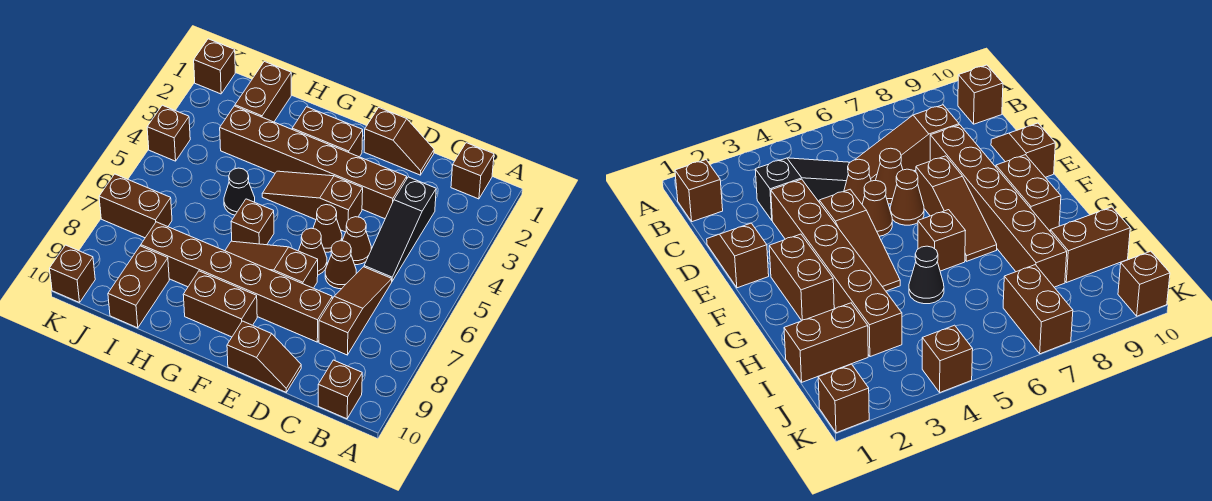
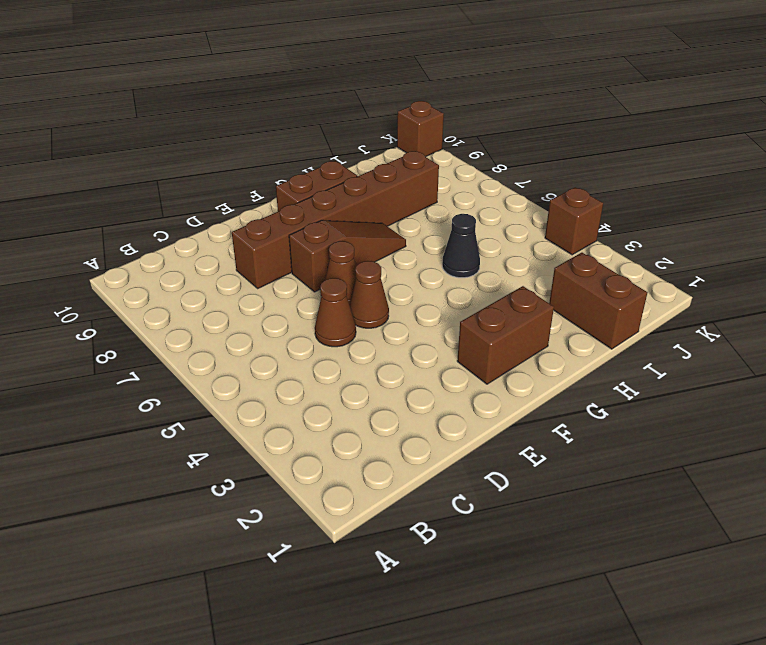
none -> brown brick B1 level 1
none -> brown brick B10 level 1
none -> black slope C3:C5 level 1 top 3

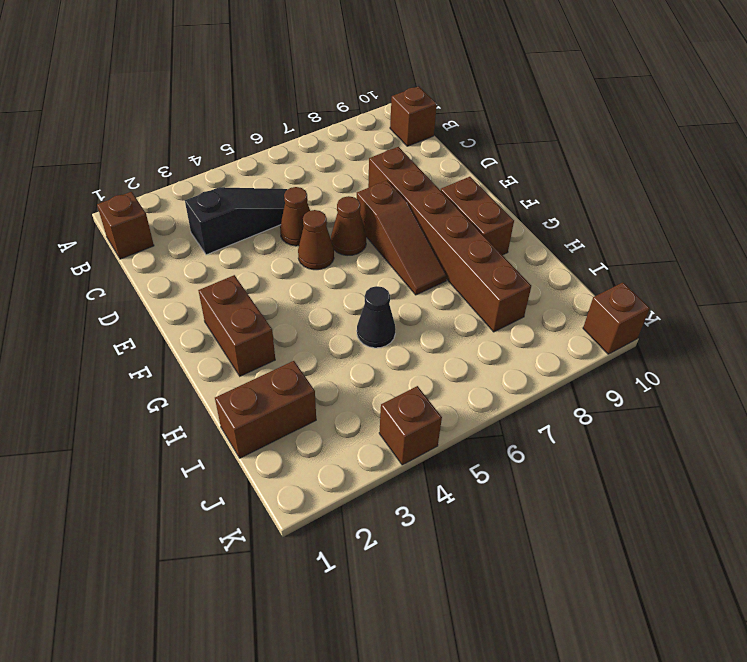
none -> brown slope C6:C8 level 1 top 8
none -> brown slope D1:E1 level 1 top E
none -> brown brick D3:I3 level 1

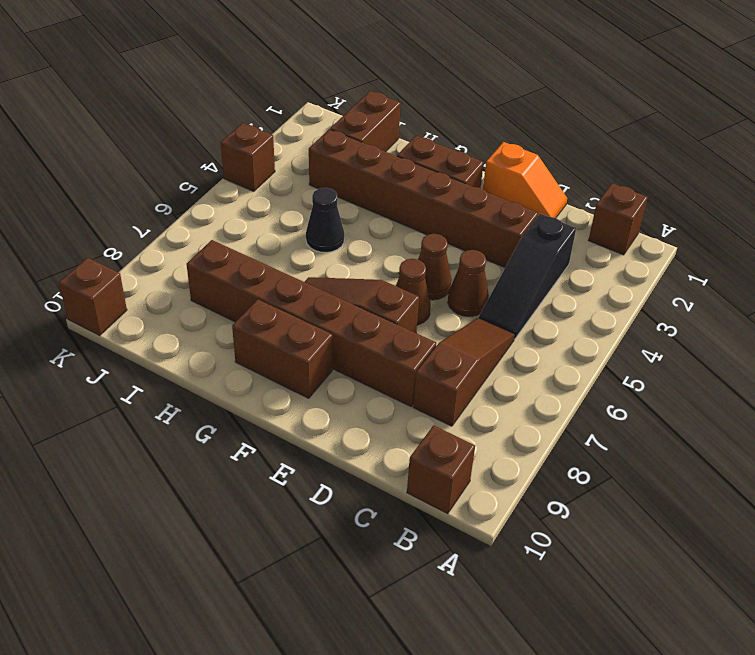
orange slope D1:E1 level 1 top E -> brown slope D1:E1 level 1 top E
none -> brown cone D6 level 1
none -> brown slope D10:E10 level 1 top E
none -> brown slope E4:G4 level 1 top E

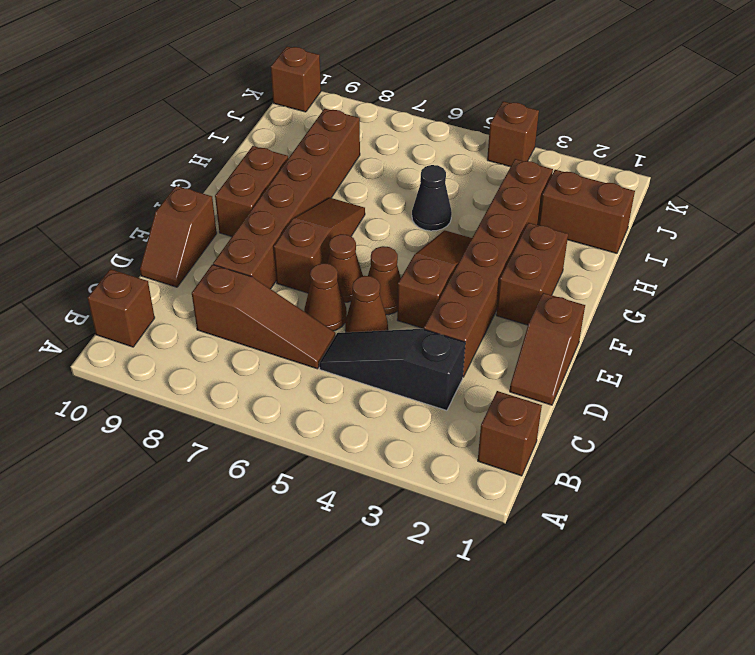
none -> brown brick G6 level 1
none -> brown brick I9:I10 level 1
none -> brown brick J7:K7 level 1

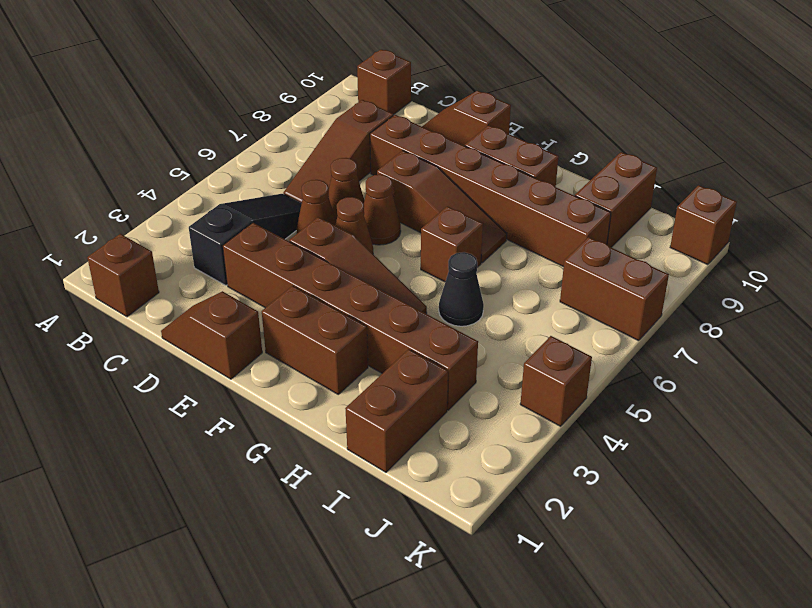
none -> brown brick K1 level 1

